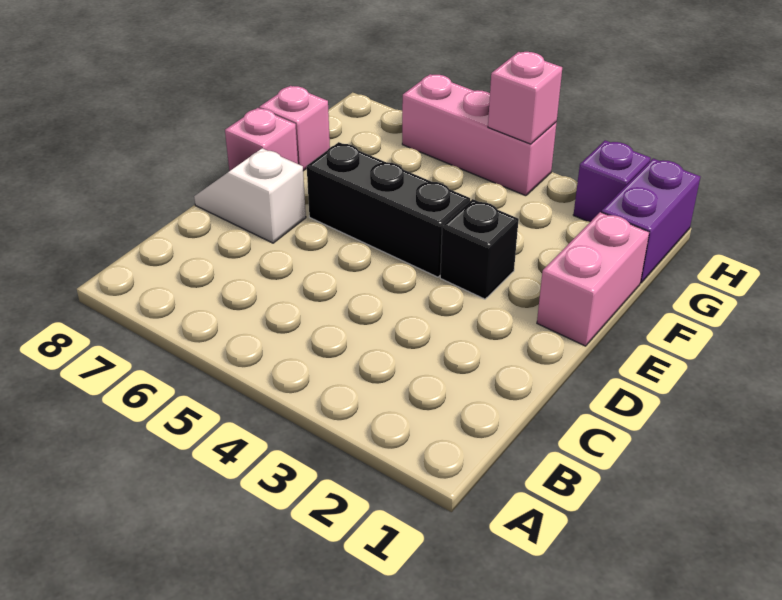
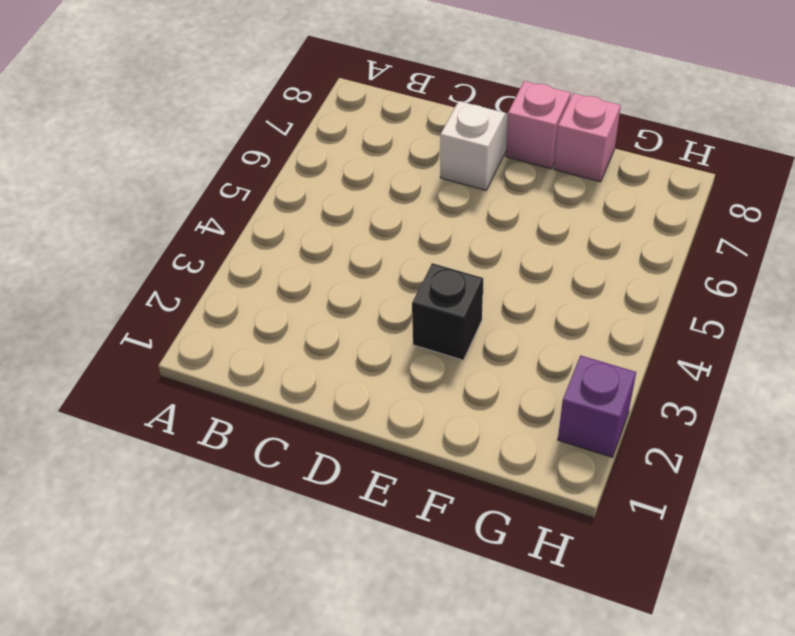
none -> pink brick E1:F1 level 1
none -> black brick E4:E6 level 1

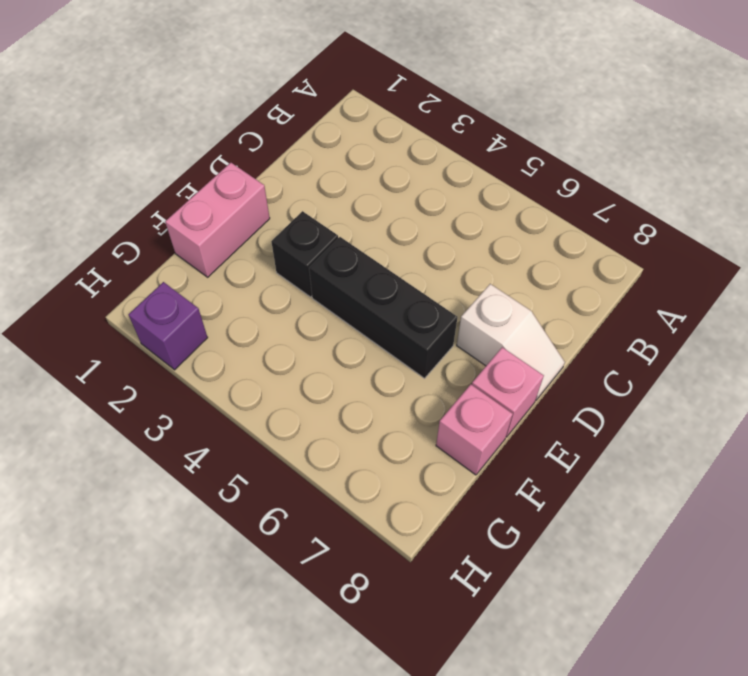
none -> purple brick G1:H1 level 1
none -> pink brick H4:H6 level 1

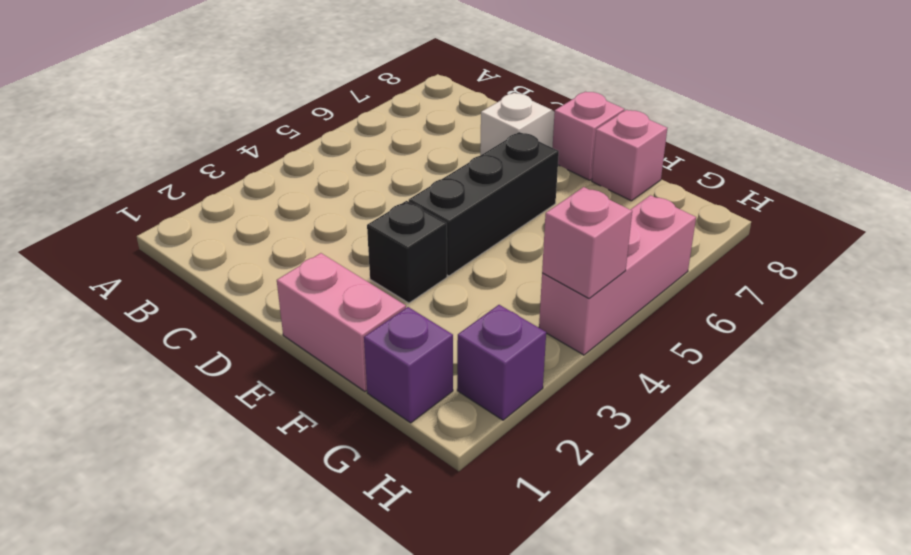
purple brick G1 level 1 -> purple brick G1:H1 level 1

